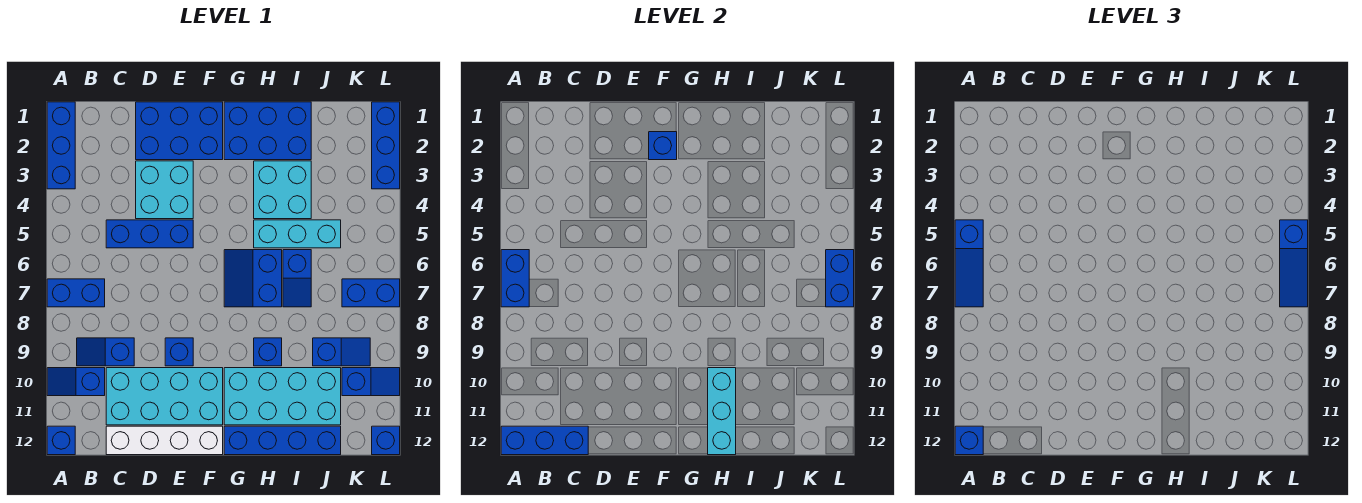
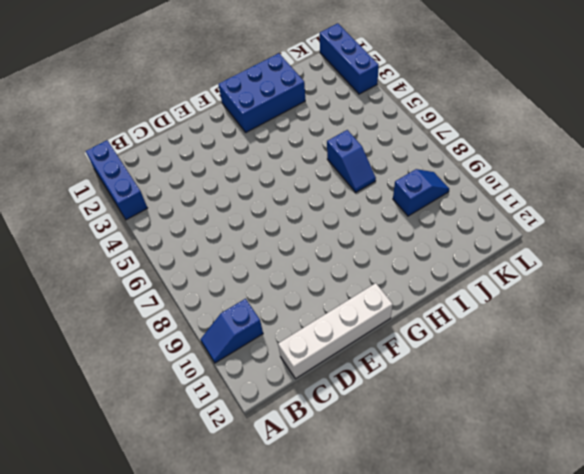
none -> blue brick A7:B7 level 1
none -> blue brick A12 level 1
none -> blue slope B9:C9 level 1 top C
none -> blue brick C5:E5 level 1

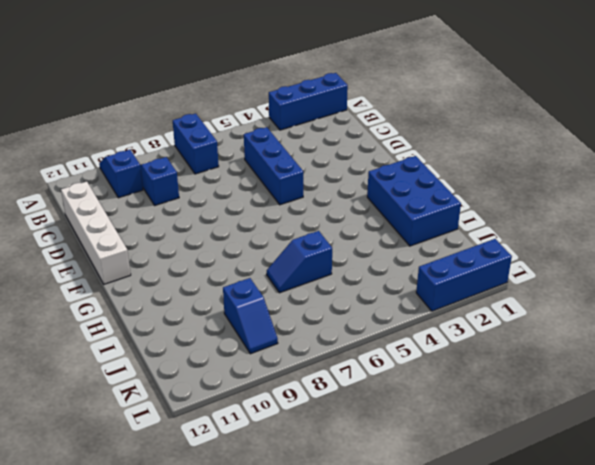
none -> blue brick A12 level 1
none -> cyan brick C10:F11 level 1
none -> blue brick D1:F2 level 1
none -> cyan brick D3:E4 level 1

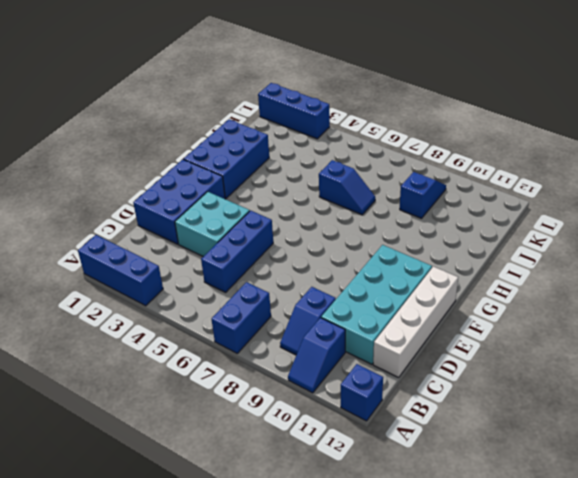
none -> blue brick E9 level 1
none -> blue slope G6:H7 level 1 top H
none -> cyan brick G10:J11 level 1
none -> blue brick G12:J12 level 1

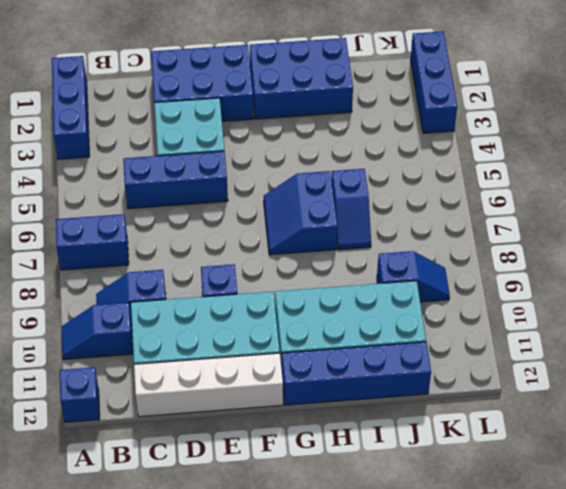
none -> cyan brick H3:I4 level 1
none -> cyan brick H5:J5 level 1
none -> blue brick H9 level 1
none -> blue brick K7:L7 level 1

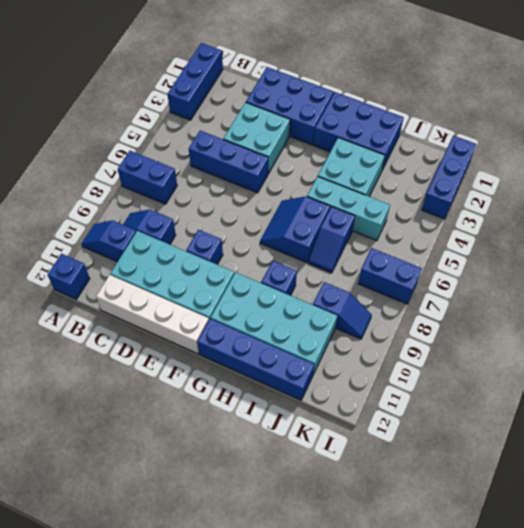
none -> blue slope K10:L10 level 1 top K
none -> blue brick L12 level 1
none -> blue brick A6:A7 level 2
none -> blue brick A12:C12 level 2

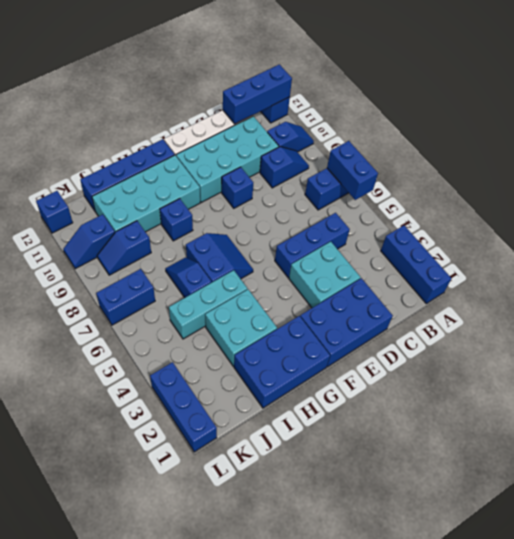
none -> blue brick F2 level 2
none -> cyan brick H10:H12 level 2
none -> blue brick L6:L7 level 2
none -> blue slope A5:A7 level 3 top 5

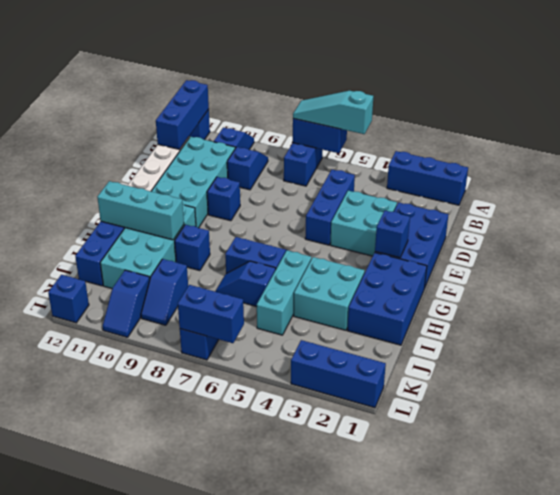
cyan slope A5:A7 level 3 top 5 -> blue slope A5:A7 level 3 top 5
none -> blue brick A12 level 3
none -> blue slope L5:L7 level 3 top 5

